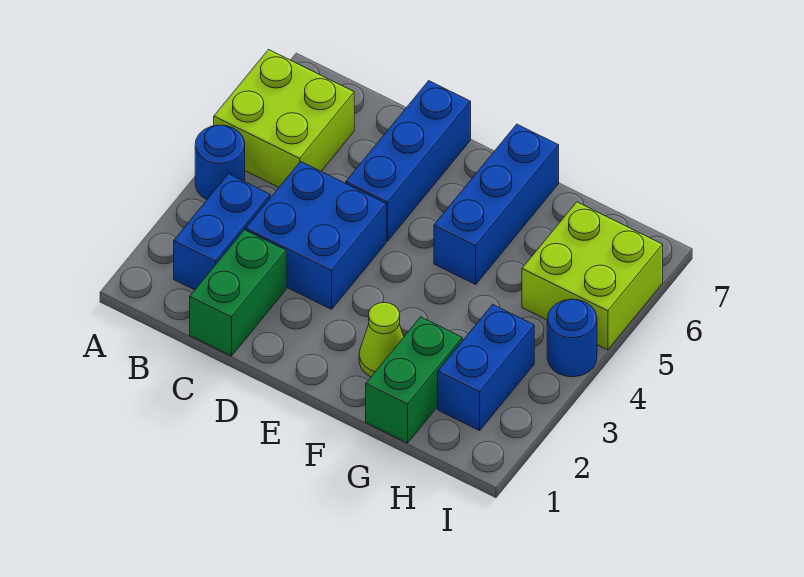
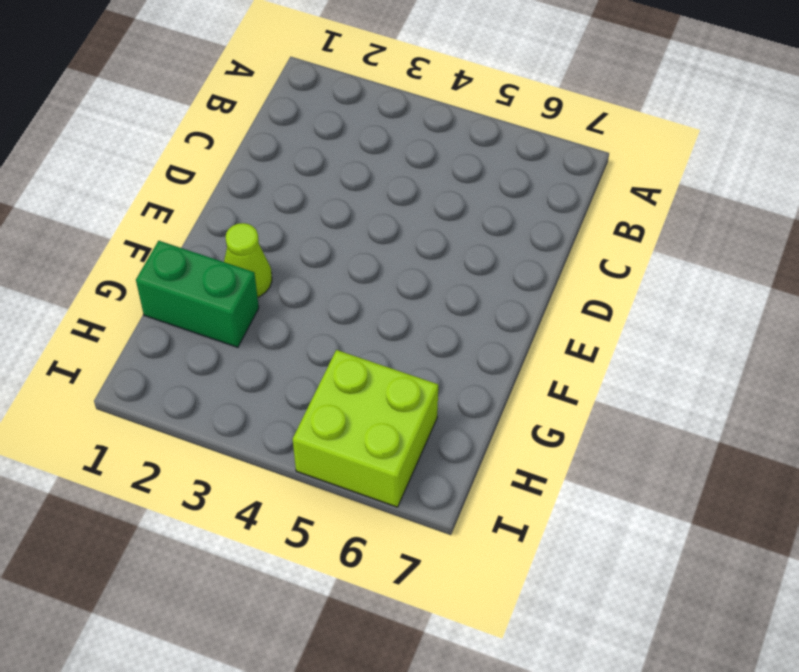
none -> blue round brick A4 level 1
none -> lime brick A5:B6 level 1
none -> blue brick B2:B3 level 1

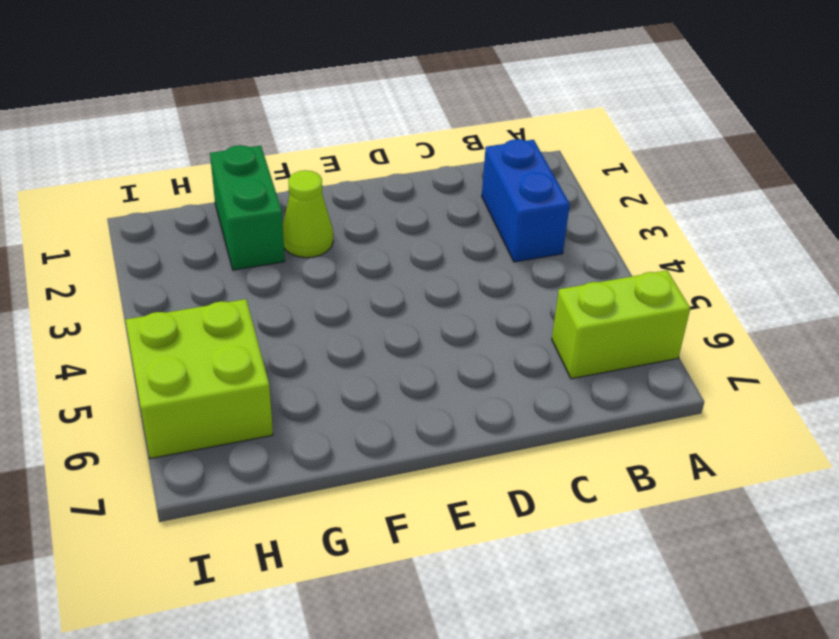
lime brick A6:B6 level 1 -> lime brick A5:B6 level 1
none -> blue round brick A4 level 1
none -> green brick C1:C2 level 1
none -> blue brick C3:D4 level 1

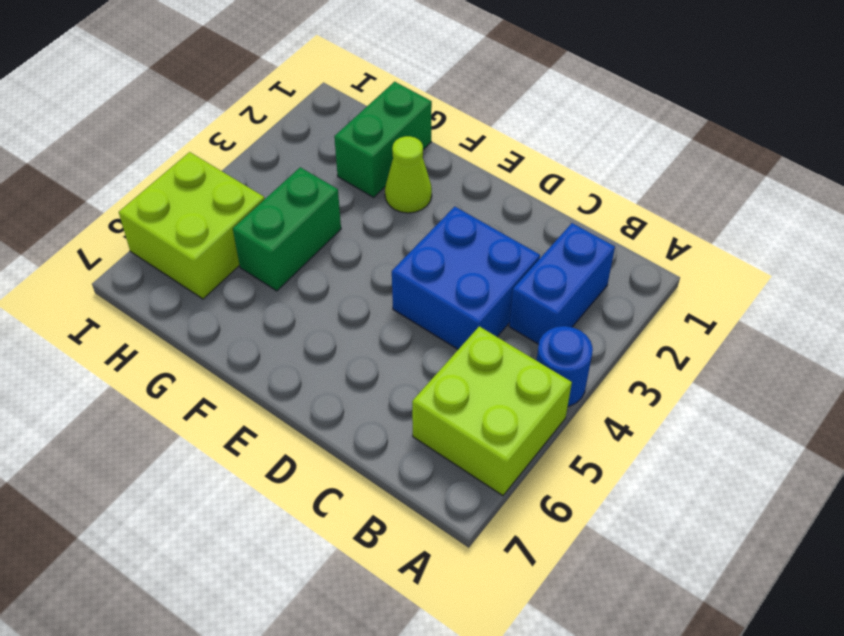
green brick G4:G5 level 1 -> green brick C1:C2 level 1
none -> blue brick D5:D7 level 1
none -> blue brick F5:F7 level 1
none -> blue brick H2:H3 level 1

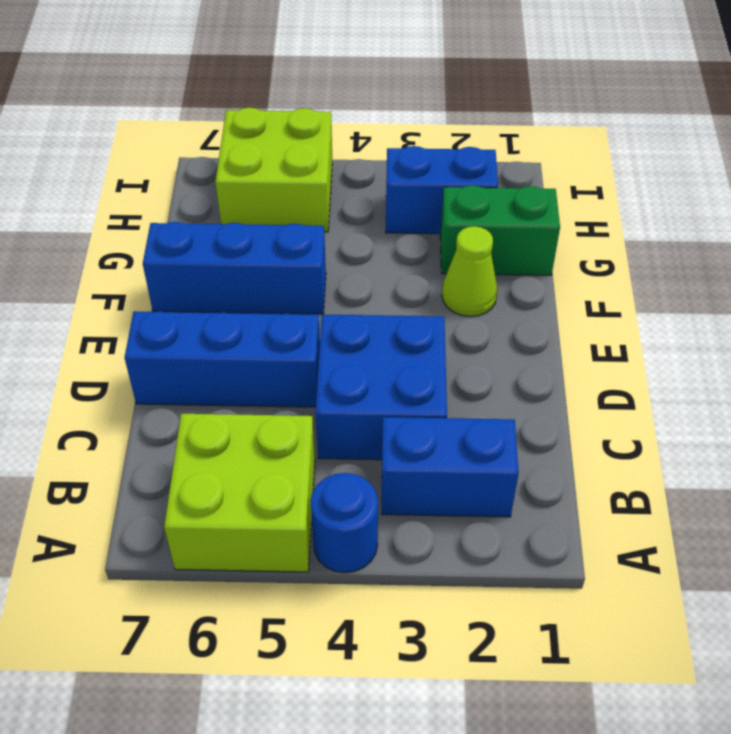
none -> green brick C1:C2 level 1
none -> blue round brick I4 level 1

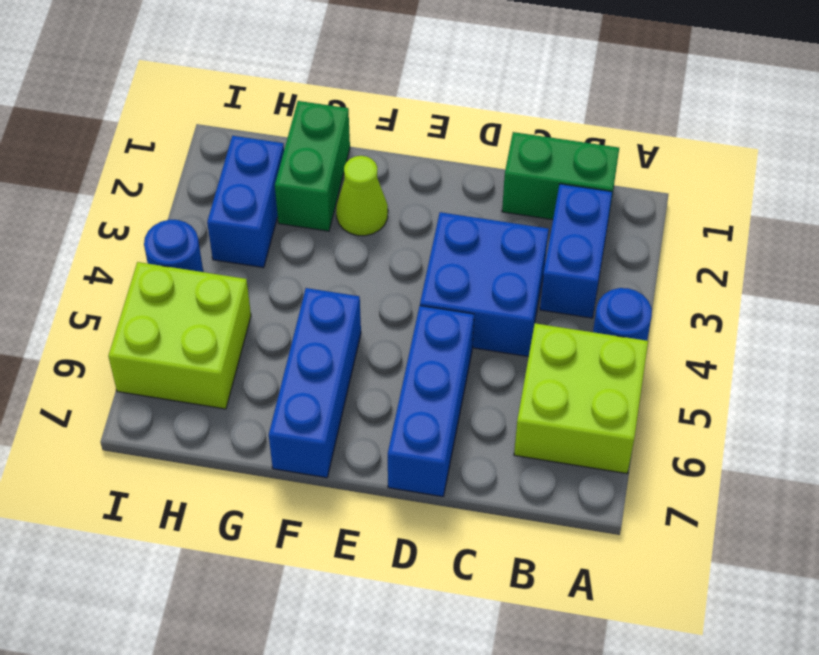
green brick B1:C1 level 1 -> green brick C1:C2 level 1

